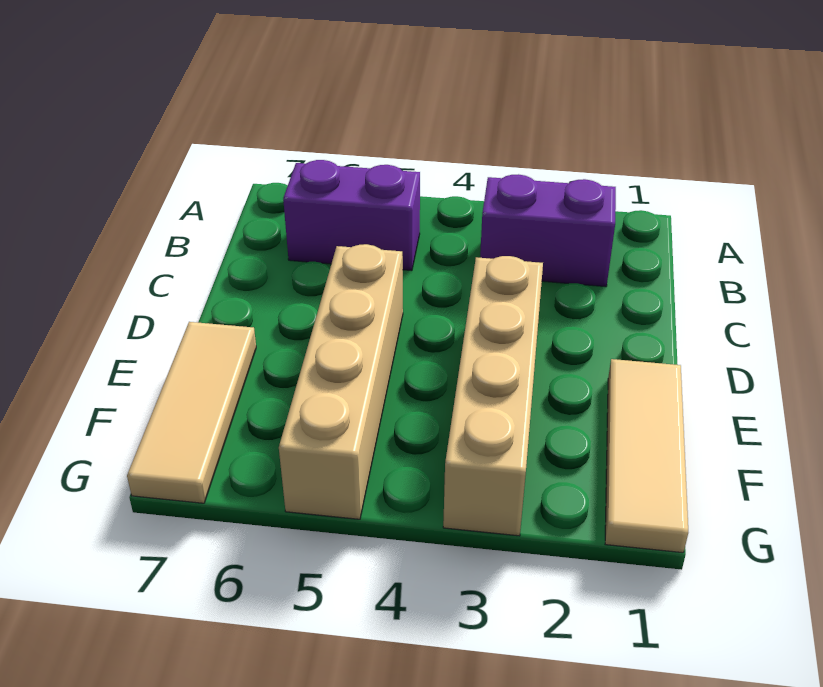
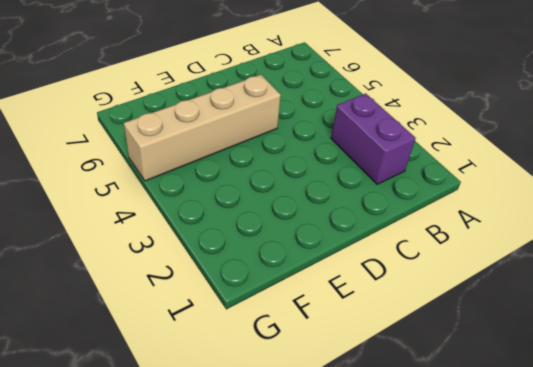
none -> purple brick B5:B6 level 1
none -> tan brick D3:G3 level 1

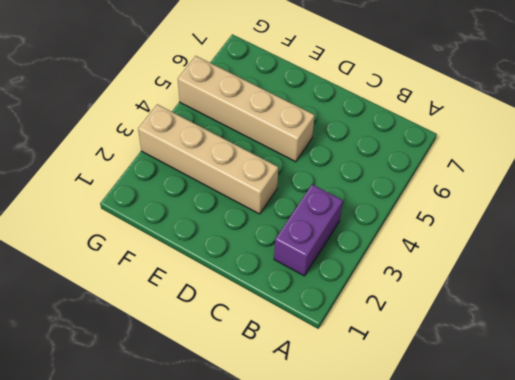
none -> purple brick B5:B6 level 1
none -> tan tile E1:G1 level 1

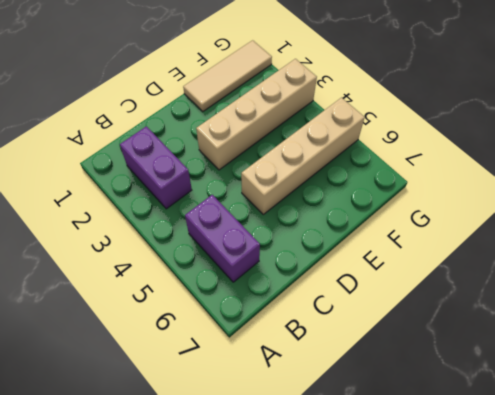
none -> tan tile E7:G7 level 1

